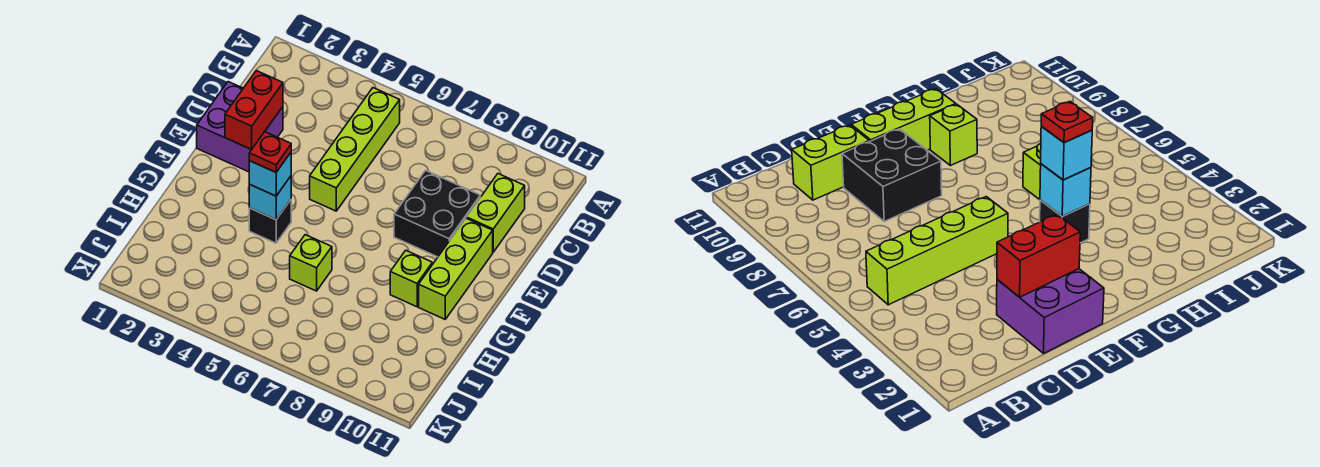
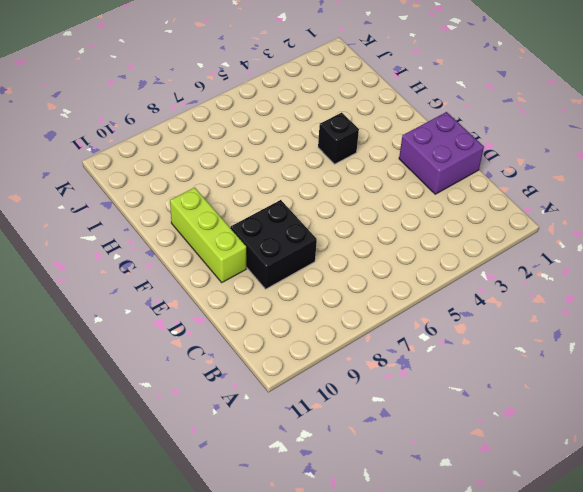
none -> lime brick B5:E5 level 1
none -> lime brick C10:D10 level 1
none -> lime brick G9 level 1

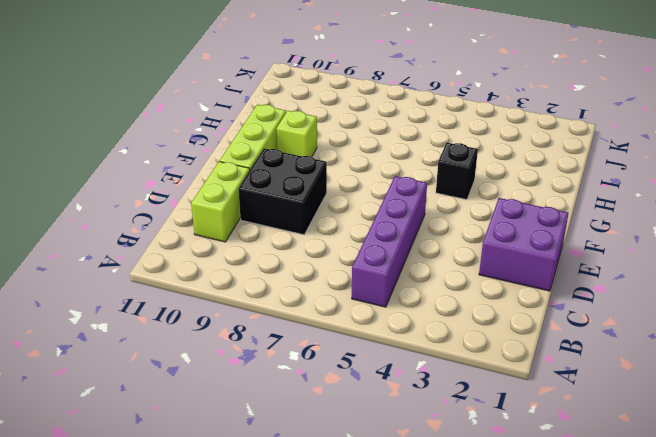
purple brick B5:E5 level 1 -> lime brick B5:E5 level 1
none -> lime brick H6 level 1
none -> red brick D2:E2 level 2
none -> cyan brick G4 level 2

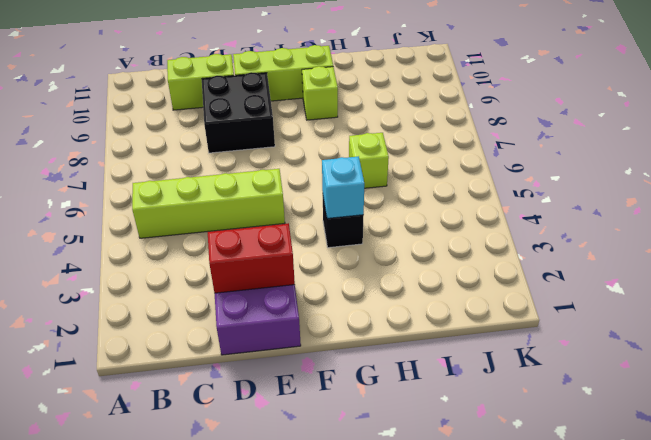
none -> cyan brick G4 level 3
none -> red plate G4 level 4

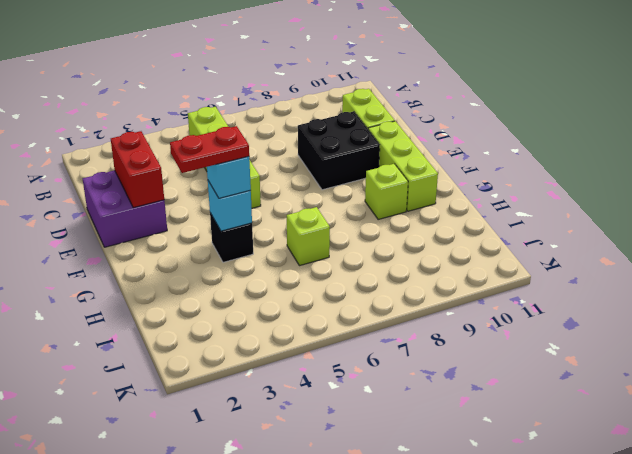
red plate G3:G4 level 4 -> red plate G4 level 4

